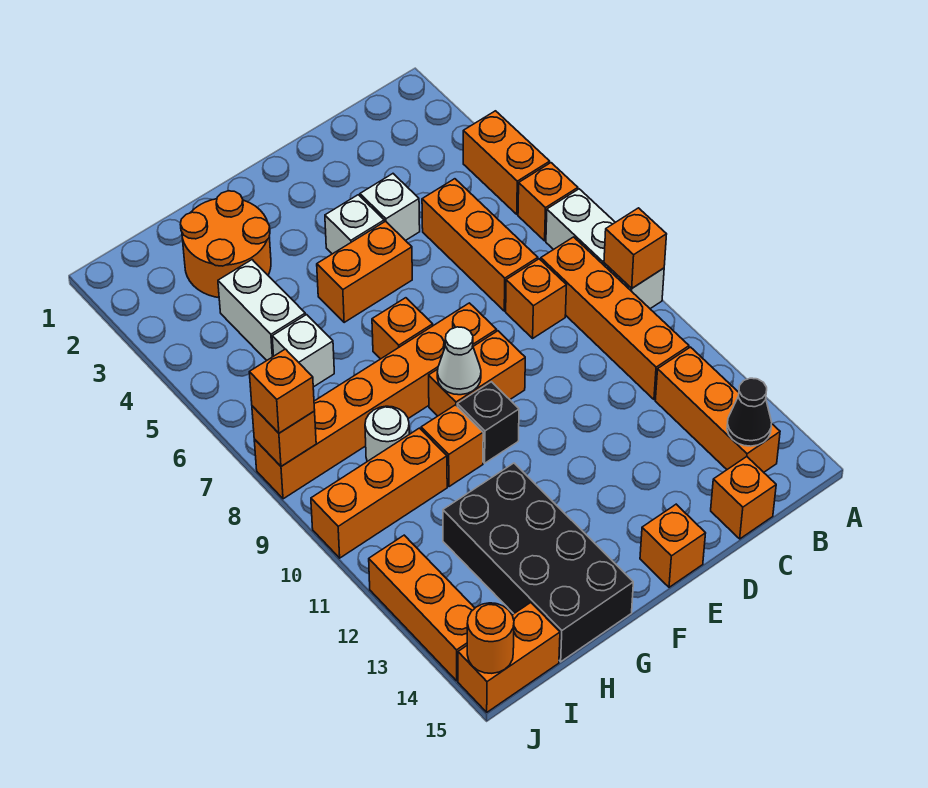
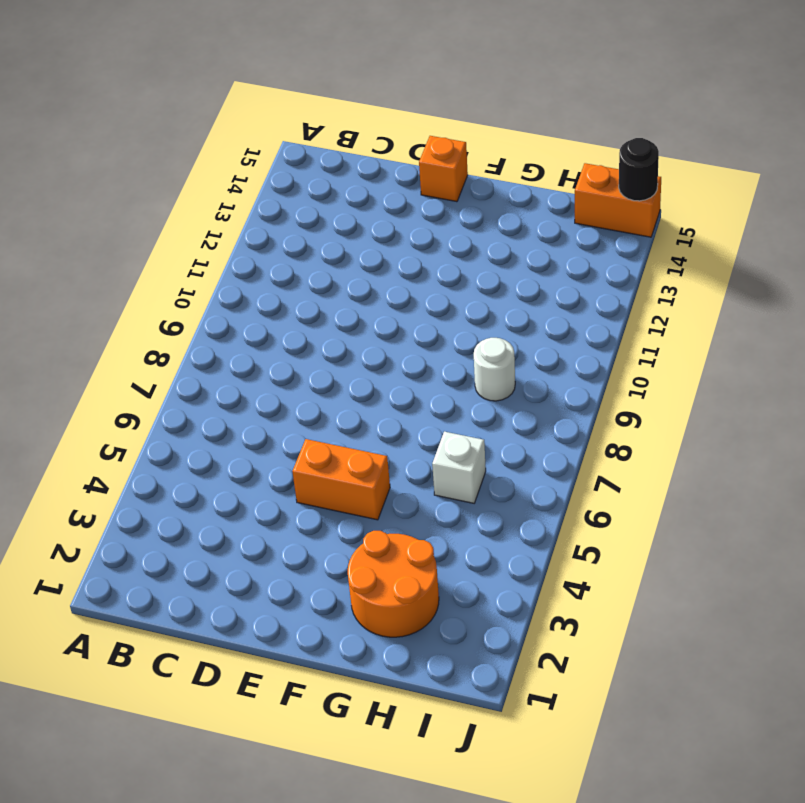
black round brick J15 level 2 -> orange round brick J15 level 2
none -> orange brick A4:A5 level 1
none -> orange brick A6 level 1
none -> white brick A7:A9 level 1
none -> orange brick B8:B11 level 1

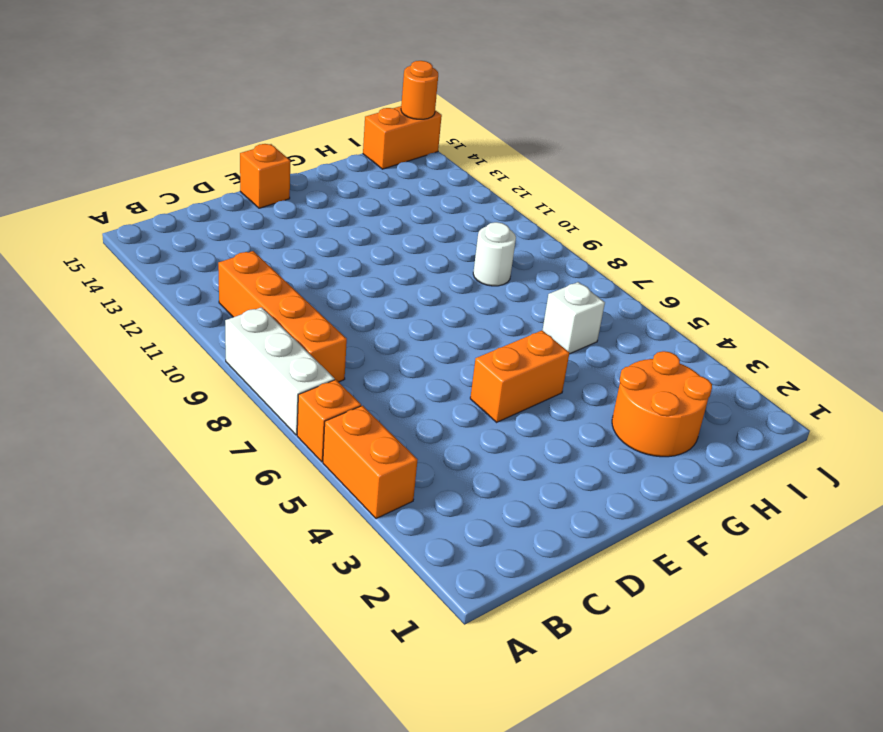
none -> orange brick B12:B14 level 1
none -> orange brick C5:C7 level 1
none -> orange brick C8 level 1
none -> orange brick C15 level 1

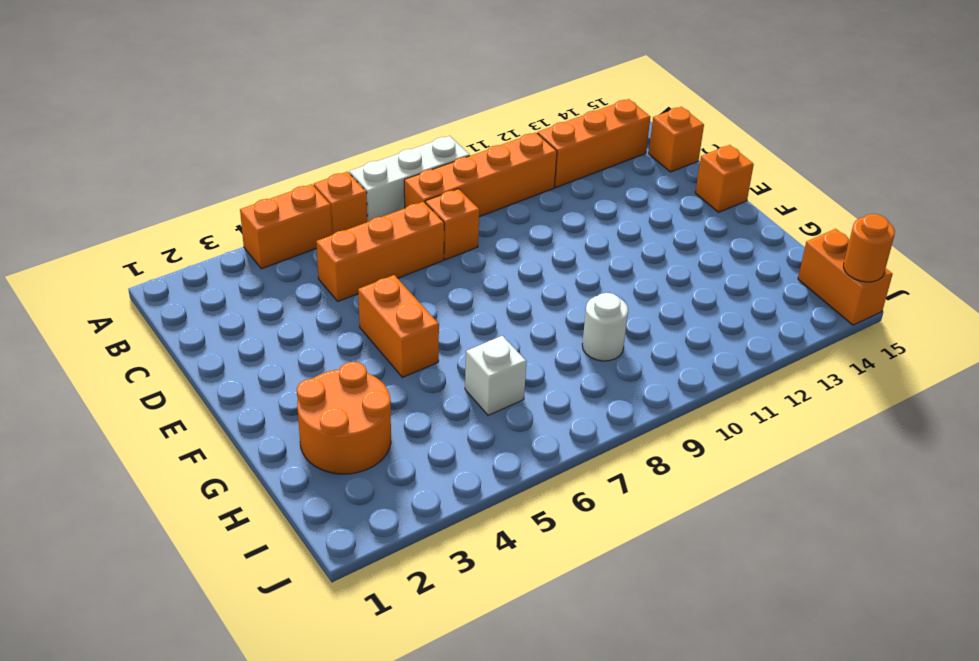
none -> white brick D4 level 1
none -> white brick E4 level 1
none -> orange brick E8:J8 level 1
none -> orange brick E9:F9 level 1

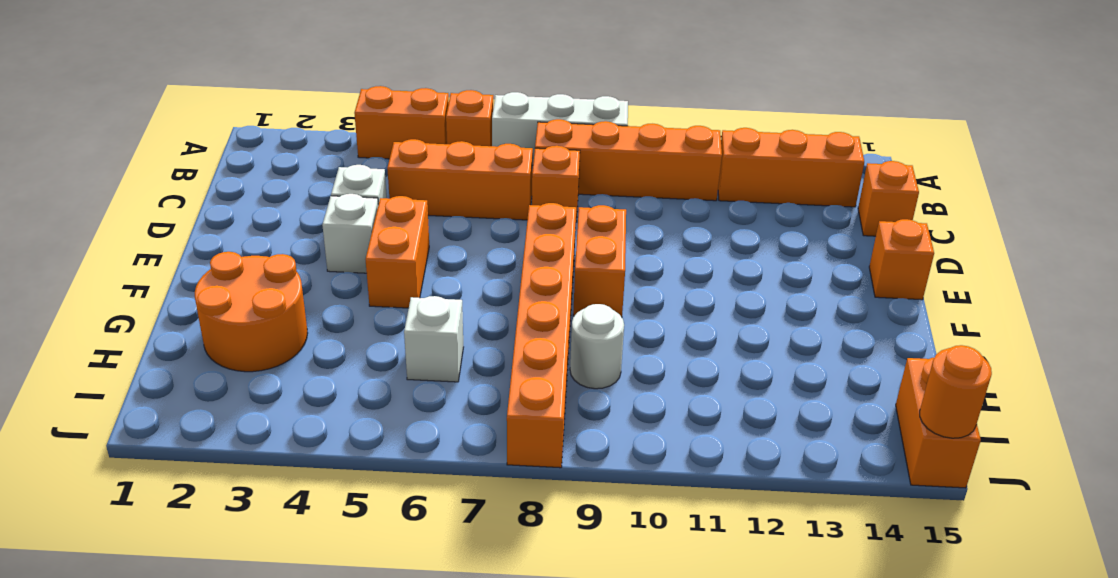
none -> orange brick F7 level 1
none -> black brick F10 level 1
none -> orange brick G10 level 1
none -> black brick G12:H15 level 1

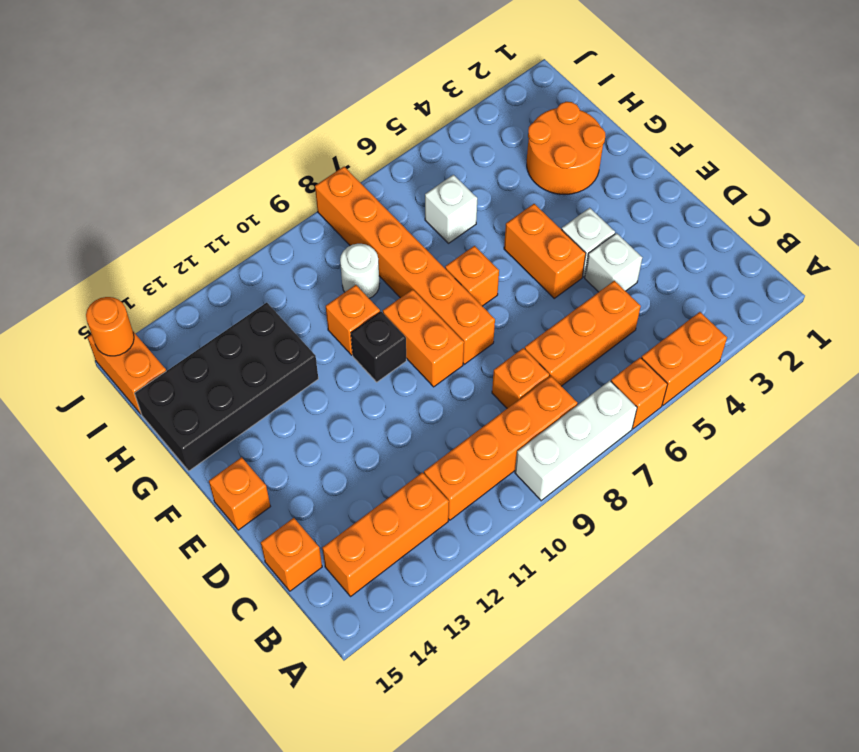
none -> white brick H4:H5 level 1
none -> orange brick H10:J10 level 1
none -> orange brick J12:J14 level 1
none -> orange brick A9 level 2

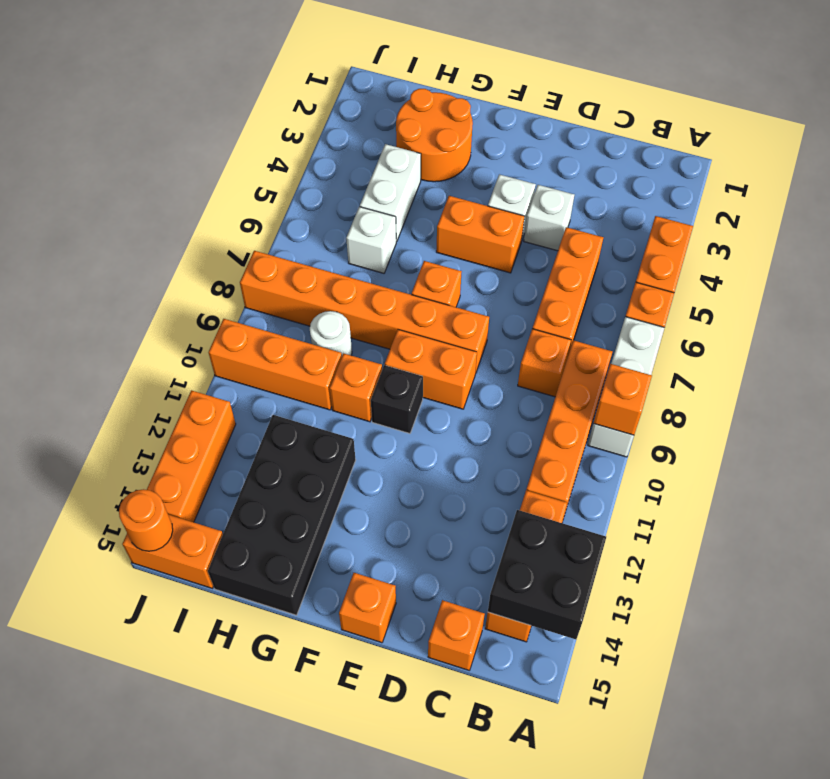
black brick A13:B14 level 2 -> black cone B14 level 2
none -> white cone F9 level 2
none -> orange brick J8 level 2
none -> orange brick J8 level 3

